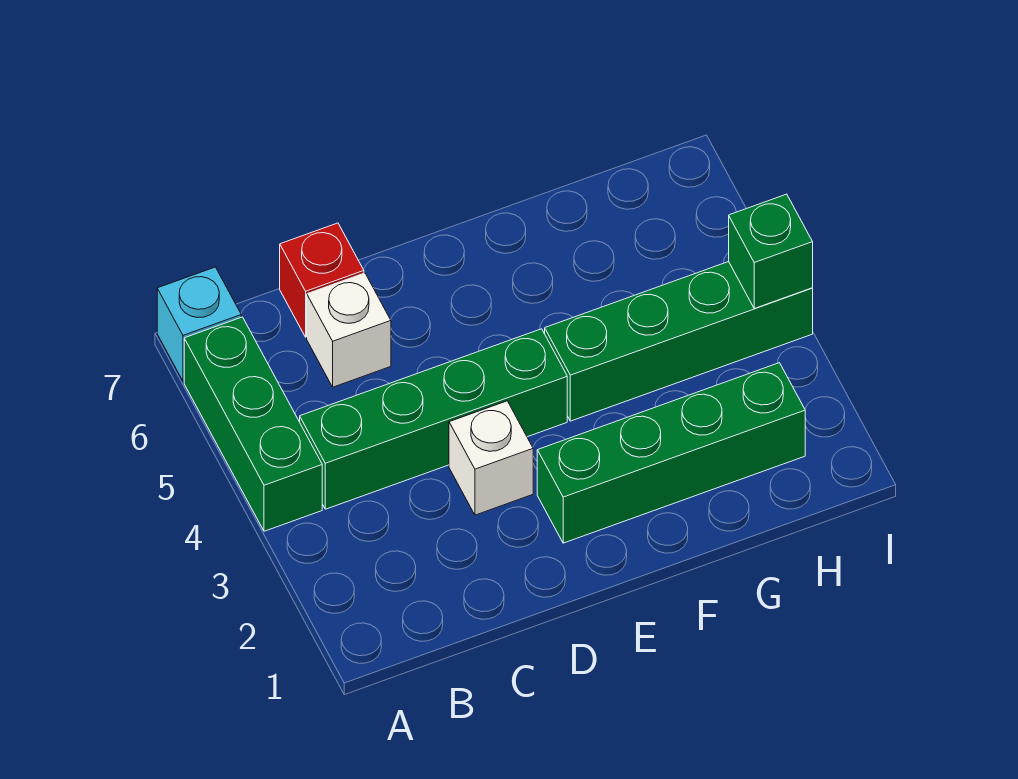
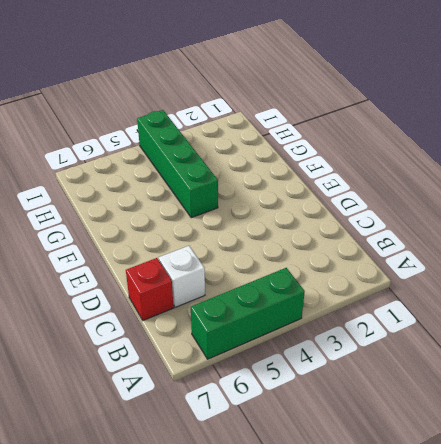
none -> cyan brick A7 level 1
none -> green brick B4:E4 level 1

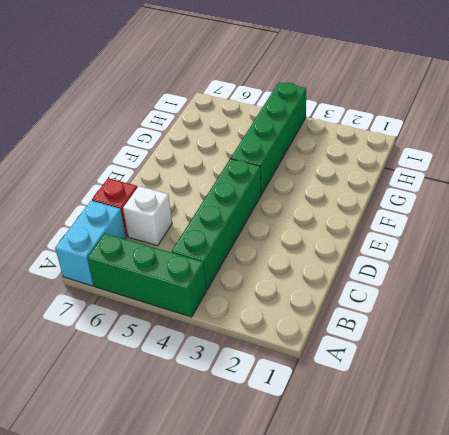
cyan brick A7:B7 level 1 -> cyan brick A7 level 1
none -> white brick D3 level 1
none -> green brick E2:H2 level 1

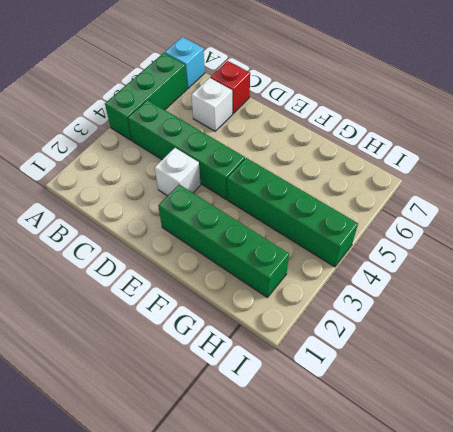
none -> green brick I4 level 2

